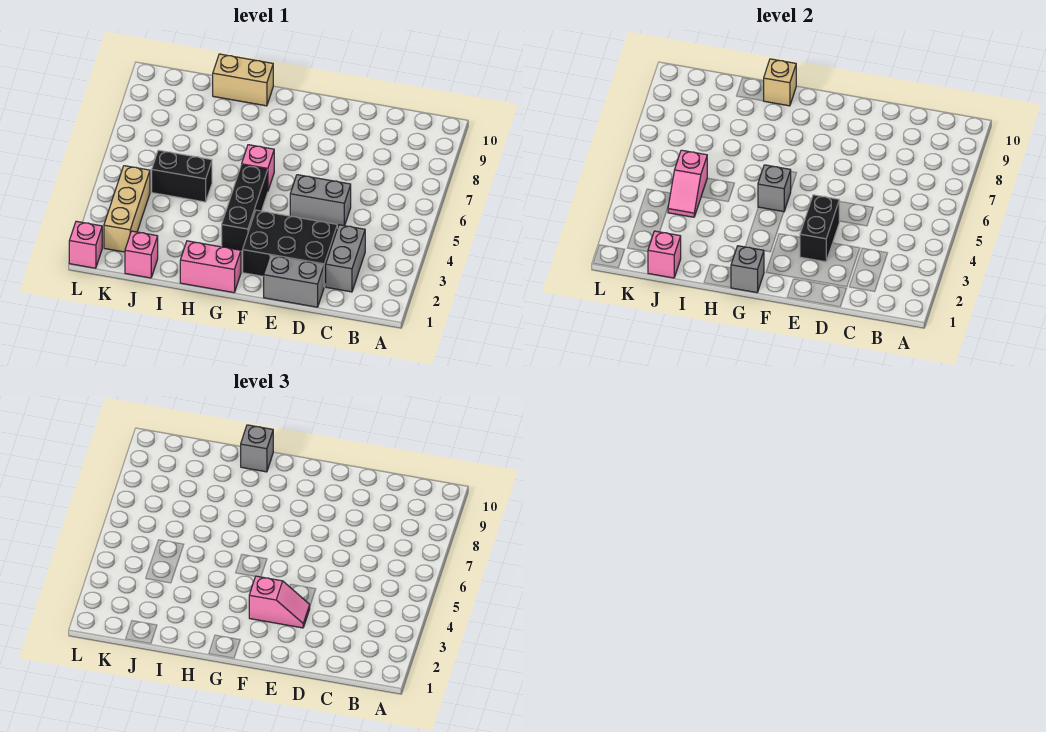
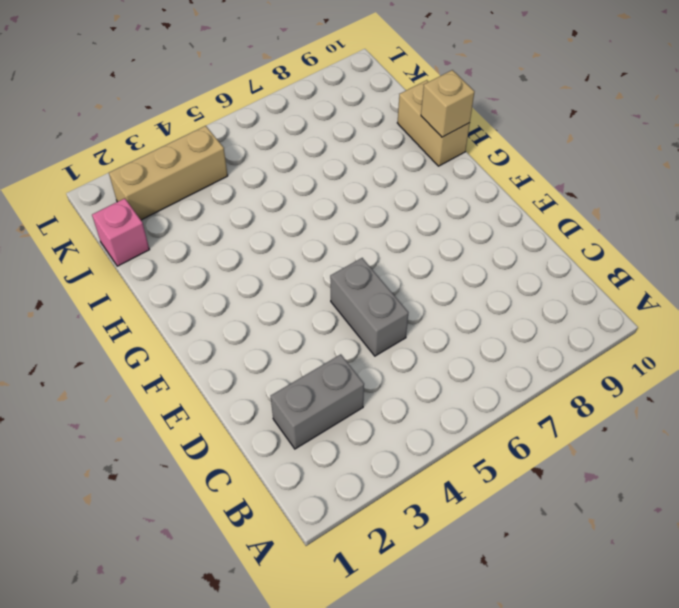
none -> grey brick D1:E1 level 1
none -> black brick D2:F3 level 1
none -> pink brick G1:H1 level 1

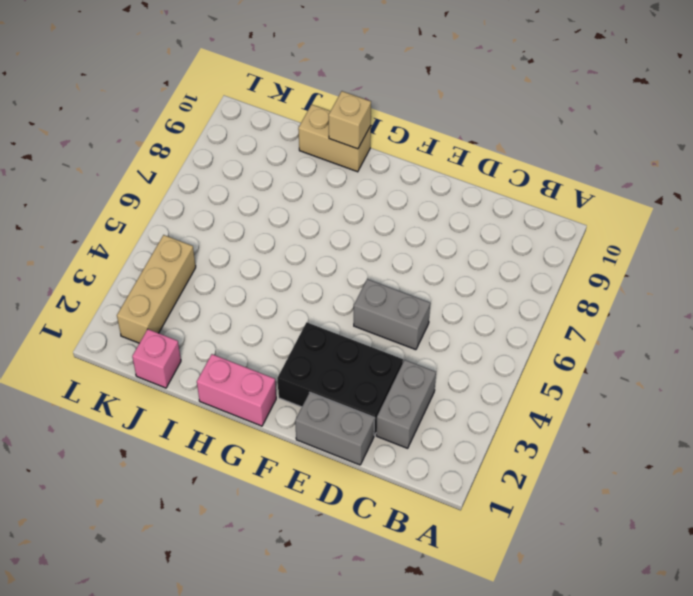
none -> black brick G3:G5 level 1
none -> pink brick G6 level 1
none -> black brick I5:J5 level 1

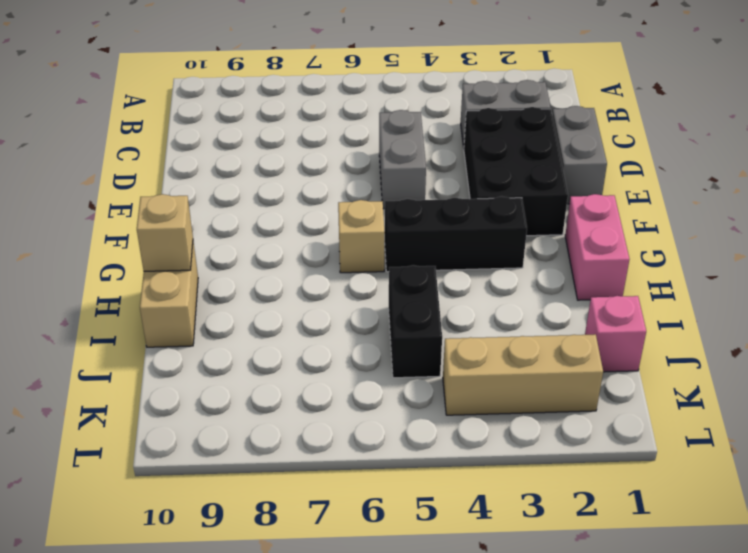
tan brick G6 level 1 -> pink brick G6 level 1
none -> pink brick L1 level 1
none -> black brick E3:E4 level 2
none -> grey brick G1 level 2

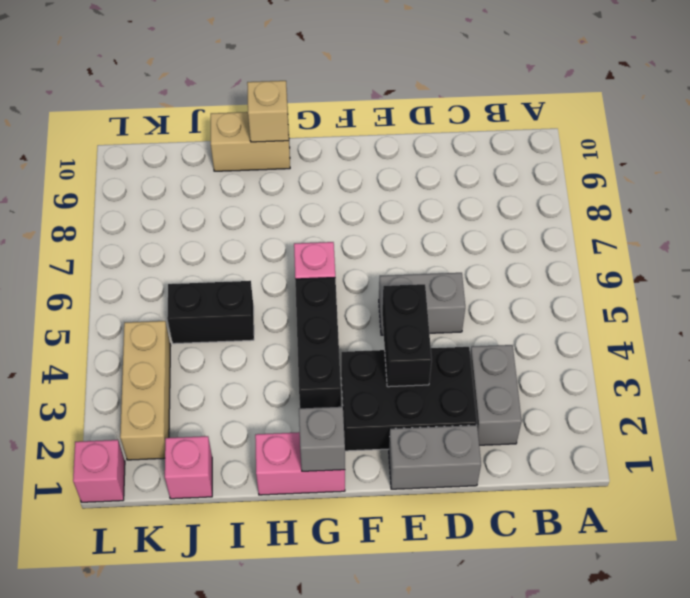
none -> grey brick G5 level 2
none -> pink brick J1 level 2
none -> pink slope J4:J5 level 2 top 5

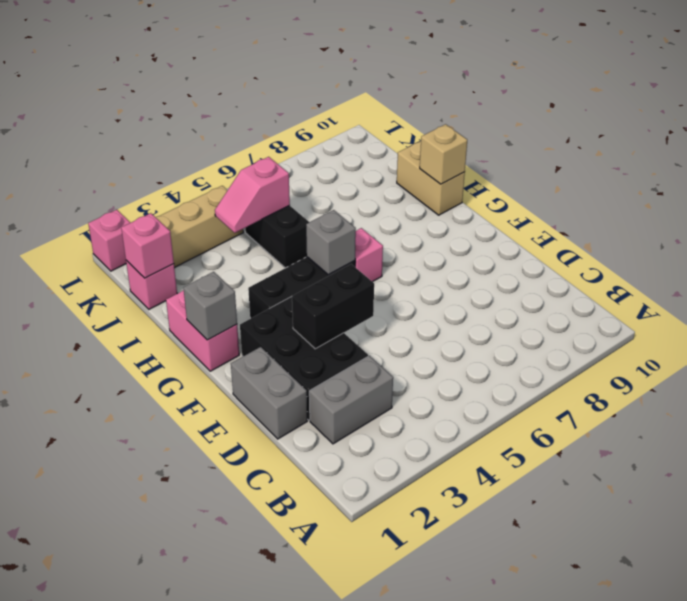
none -> grey brick D5:E5 level 1
none -> pink slope E3:F3 level 3 top F
none -> grey brick H10 level 3

